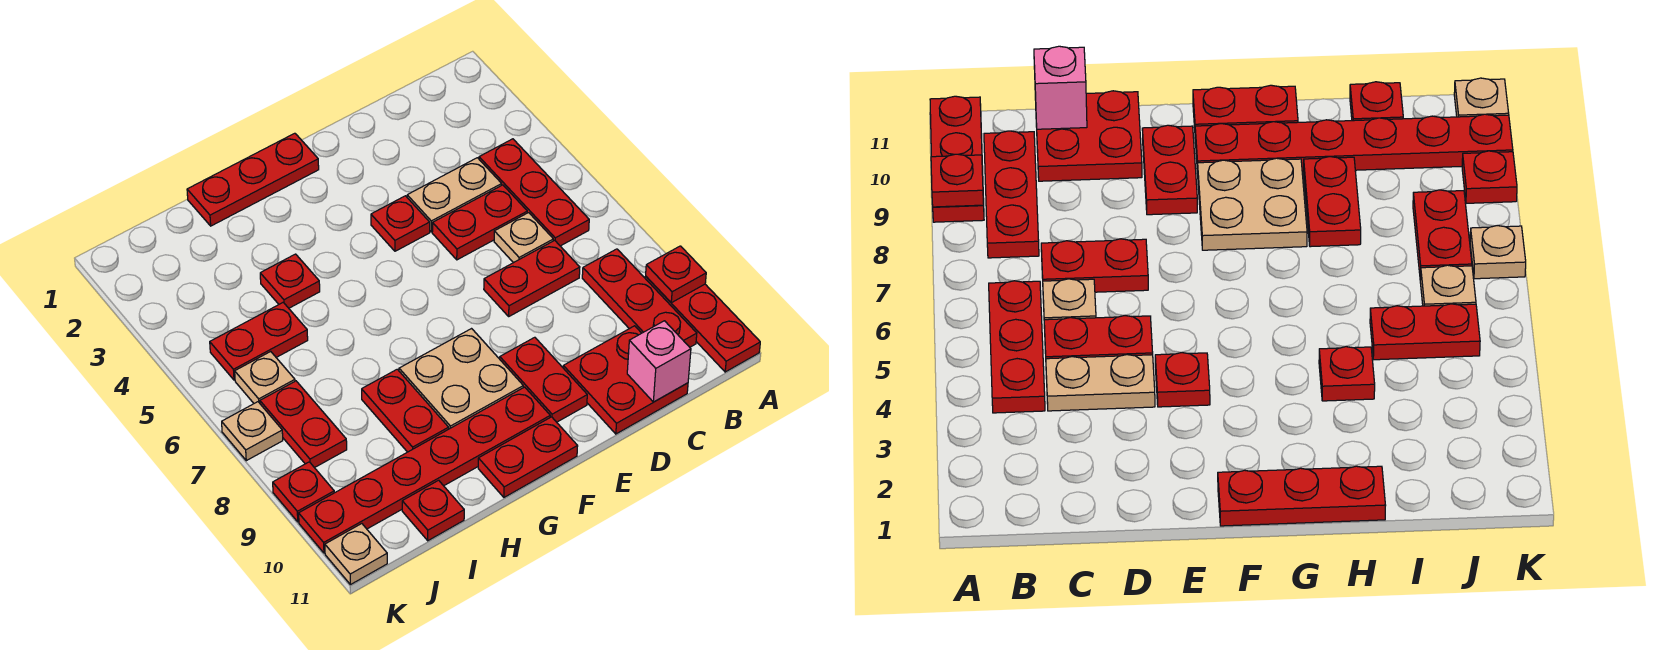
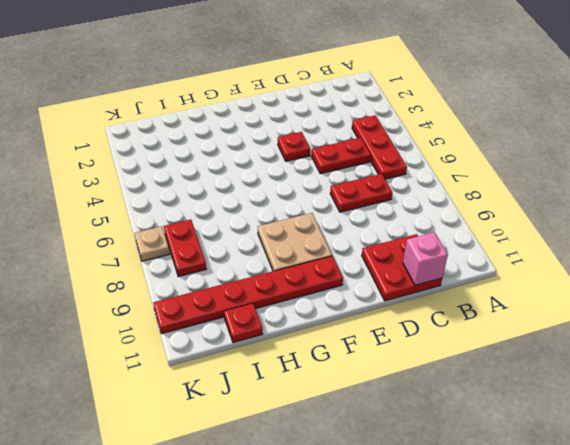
none -> red plate A9:A11 level 1
none -> red plate B8:B10 level 1
none -> tan plate C4:D4 level 1

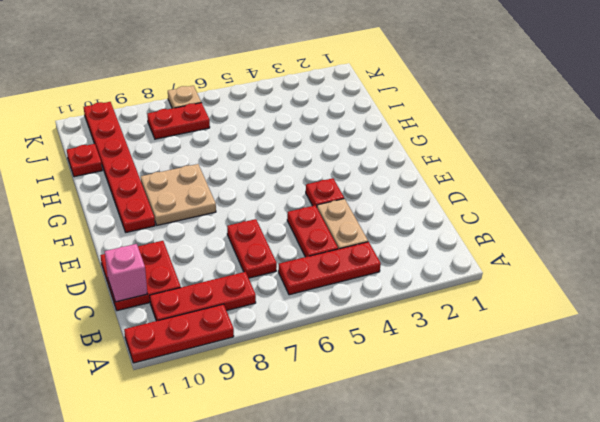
none -> tan plate C6 level 1
none -> red plate E9:E10 level 1
none -> red plate F1:H1 level 1

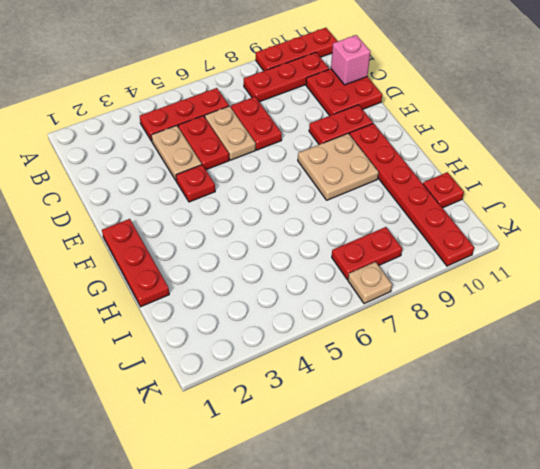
tan plate C6:D6 level 1 -> tan plate C6 level 1
none -> red plate F11:G11 level 1
none -> red plate H4 level 1
none -> red plate H8:H9 level 1

